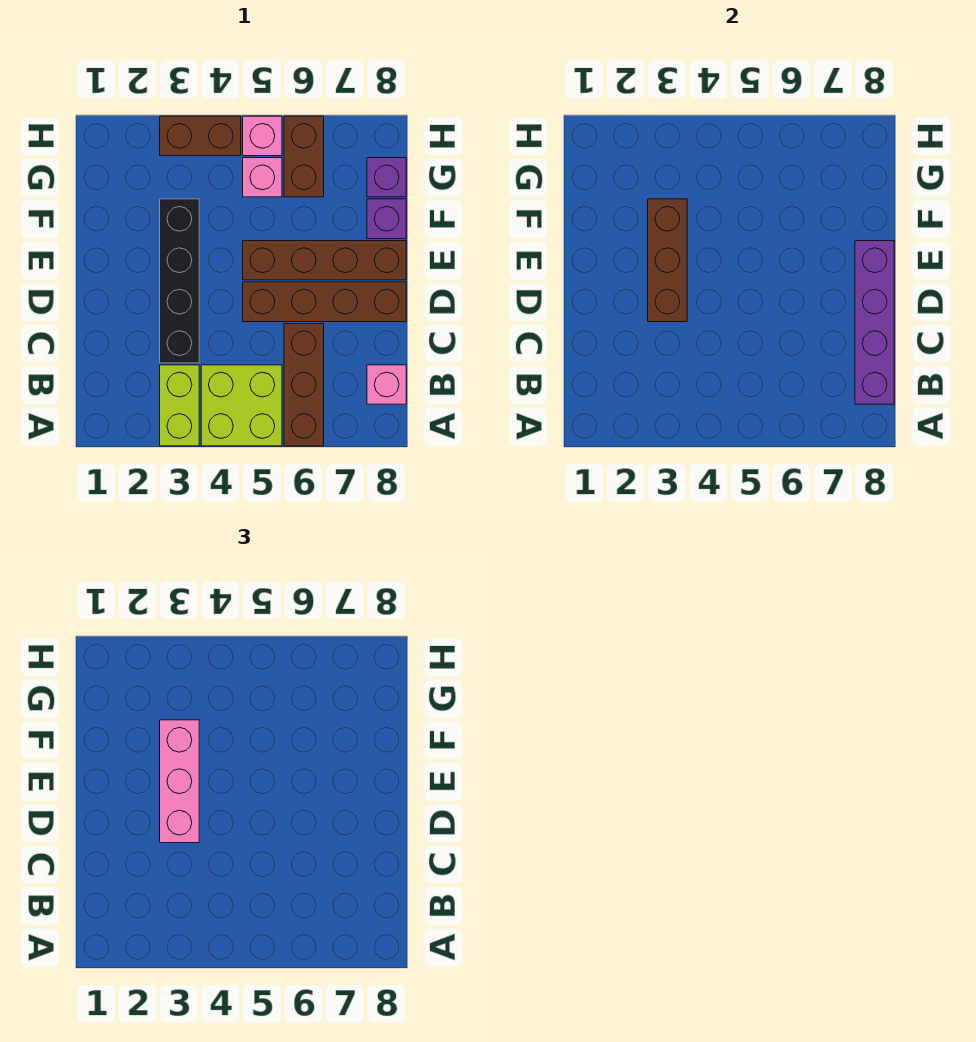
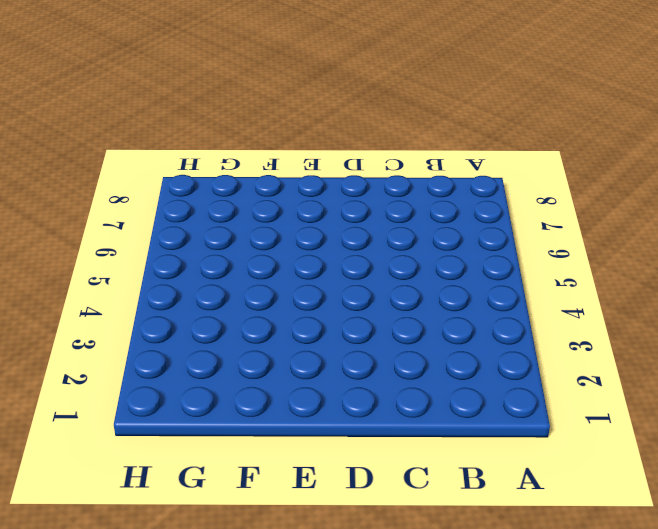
none -> lime brick A3:B3 level 1
none -> lime brick A4:B5 level 1
none -> brown brick A6:C6 level 1

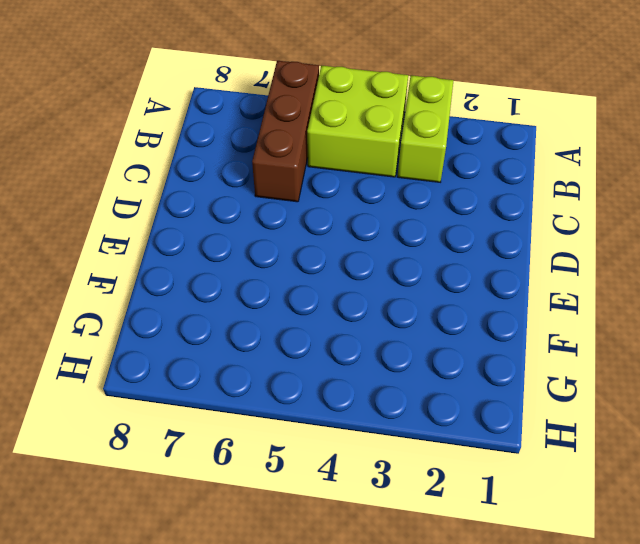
none -> pink brick B8 level 1
none -> black brick C3:F3 level 1
none -> brown brick D5:D8 level 1

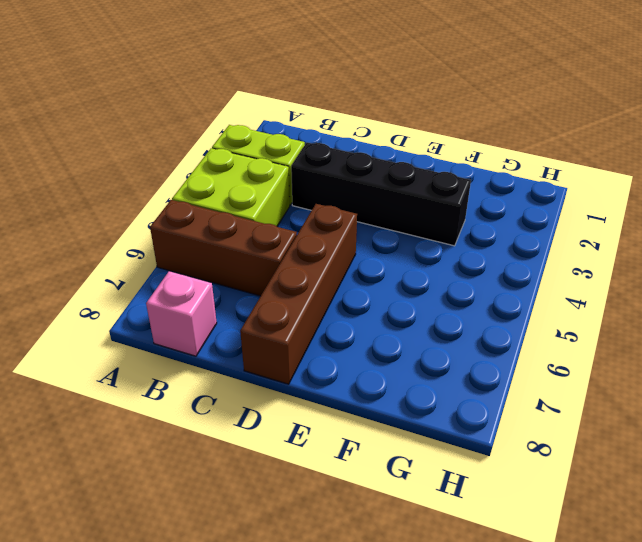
none -> brown brick E5:E8 level 1
none -> purple brick F8 level 1
none -> pink brick G5 level 1

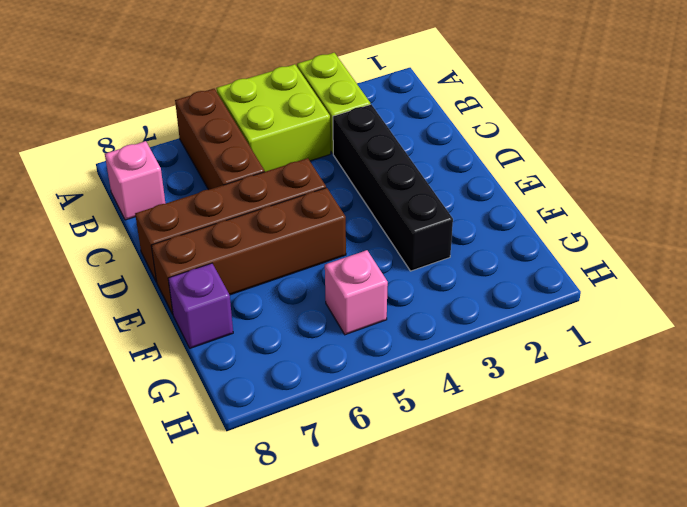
none -> brown brick G6:H6 level 1
none -> purple brick G8 level 1
none -> brown brick H3:H4 level 1

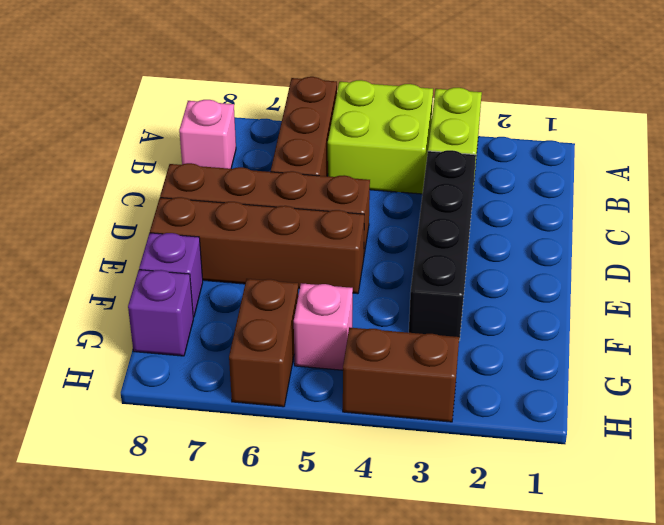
none -> pink brick H5 level 1
none -> purple brick B8:E8 level 2
none -> brown brick D3:F3 level 2

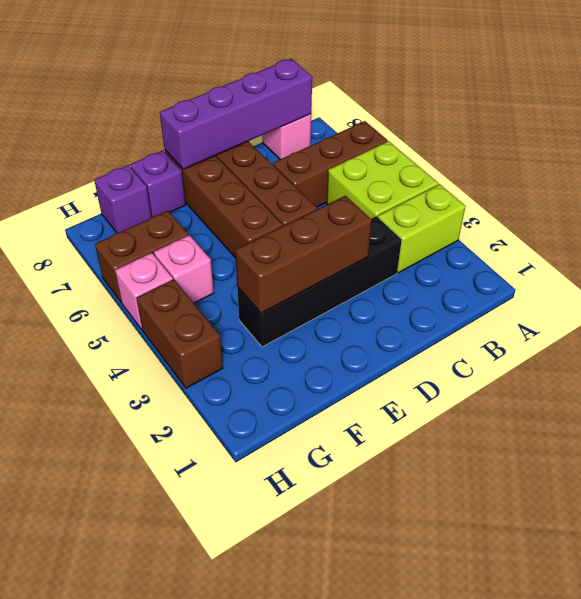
none -> pink brick D3:F3 level 3

